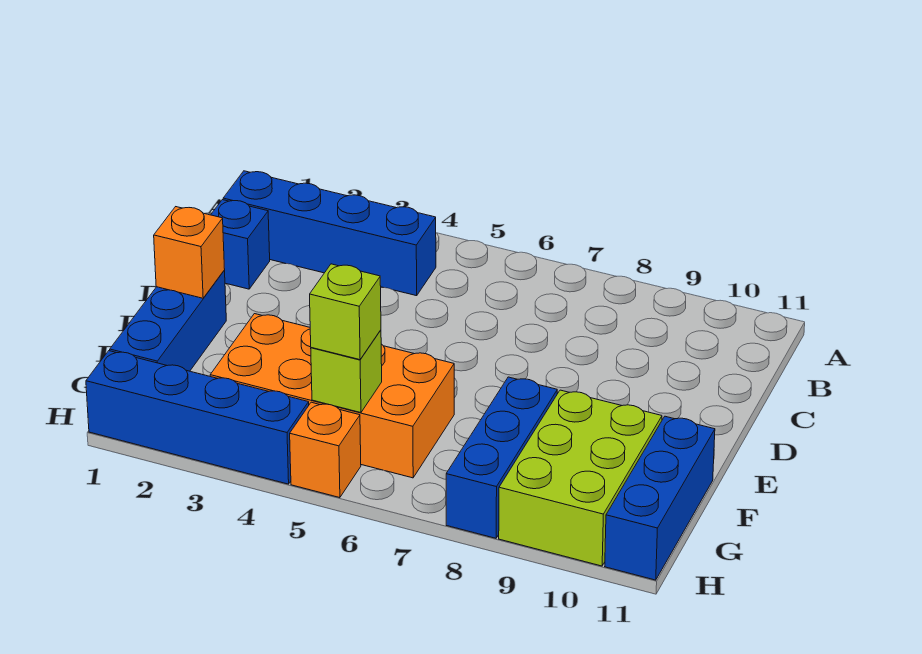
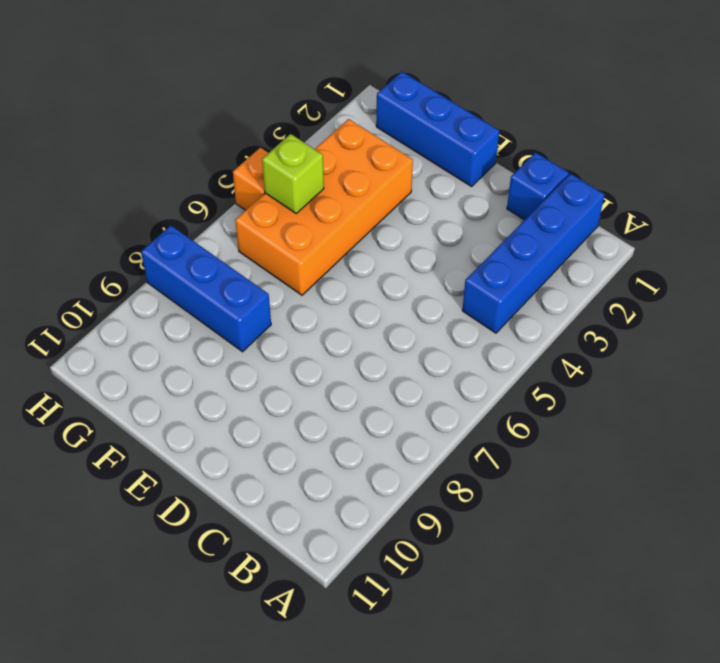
none -> lime brick F9:H10 level 1
none -> blue brick F11:H11 level 1
none -> blue brick H1:H4 level 1

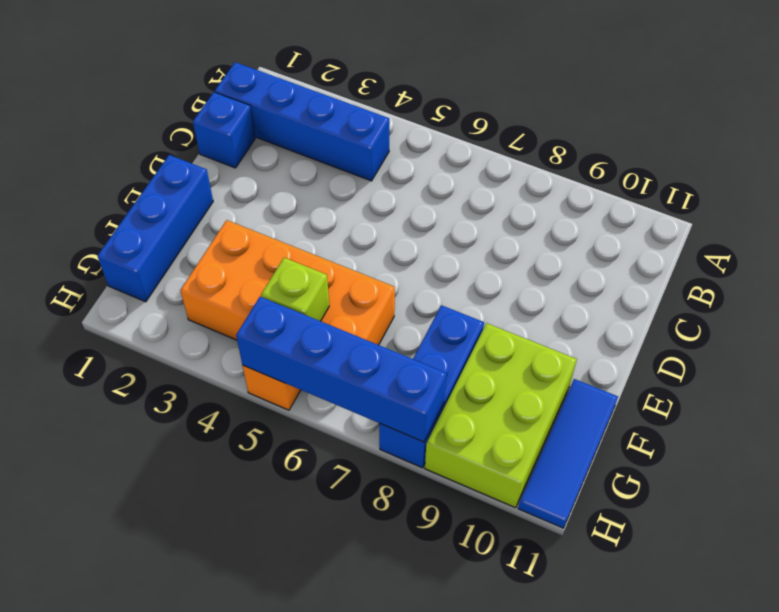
blue tile F11:H11 level 1 -> blue brick F11:H11 level 1
blue brick H5:H8 level 2 -> blue brick H1:H4 level 1
none -> orange brick E1 level 2
none -> lime brick G5 level 3

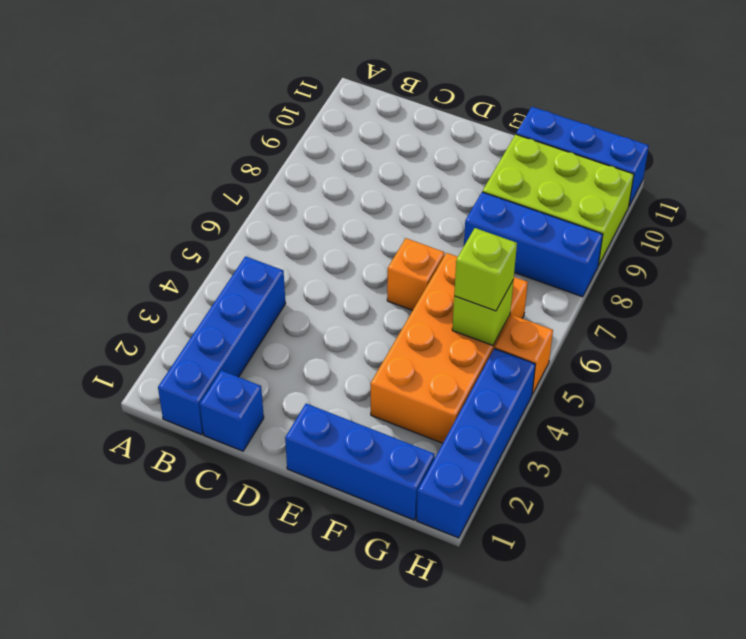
orange brick E6 level 1 -> orange brick E1 level 2

